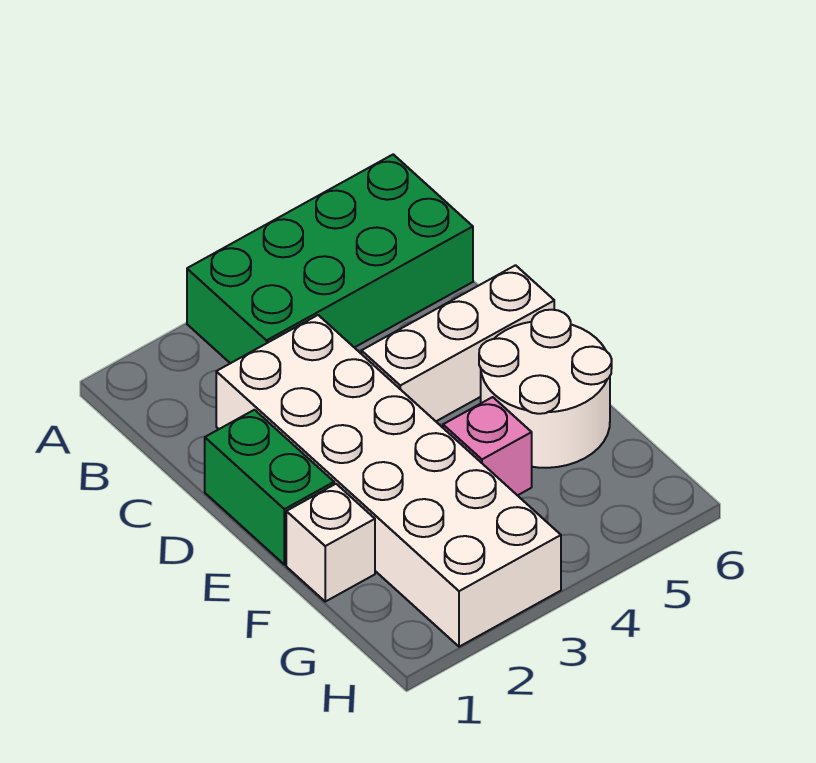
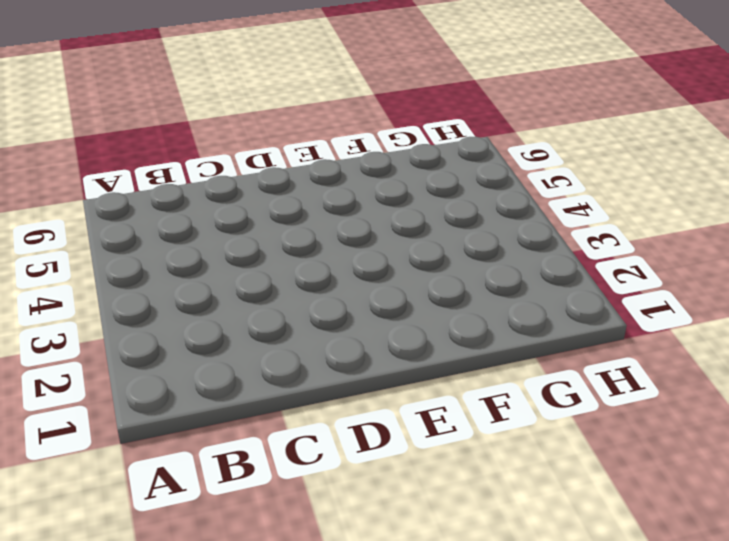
none -> green brick A3:B6 level 1
none -> white brick C2:H3 level 1

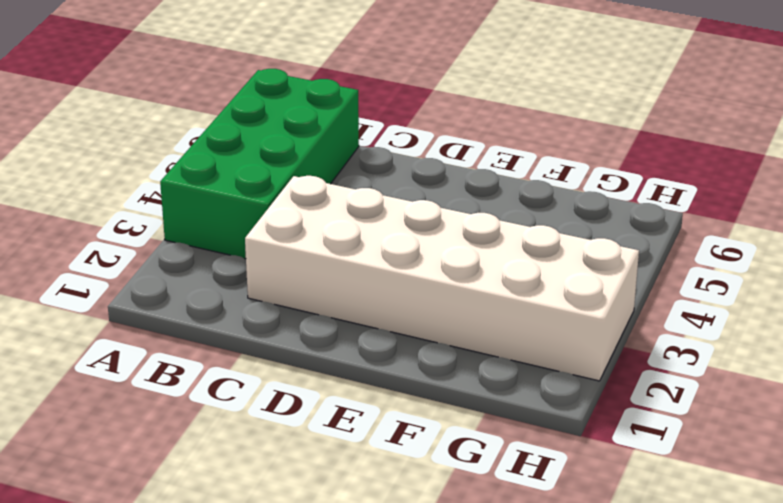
none -> green brick D1:E1 level 1
none -> white brick D4:D6 level 1

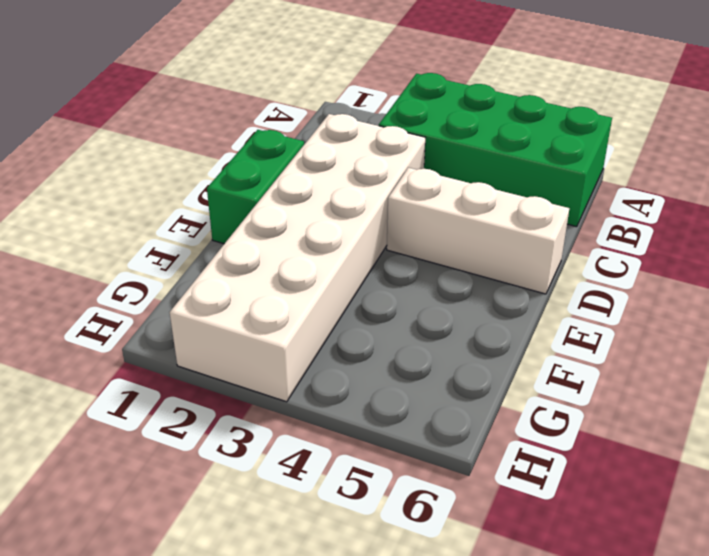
none -> white round brick E5:F6 level 1
none -> white brick F1 level 1

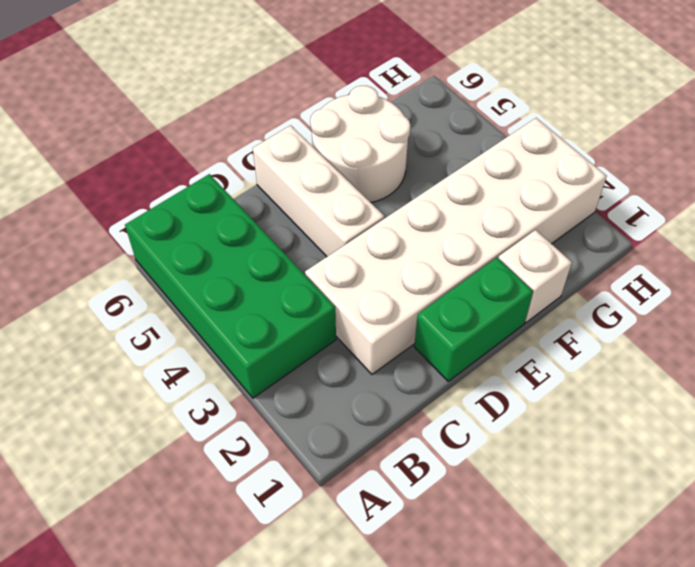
none -> pink brick F4 level 1

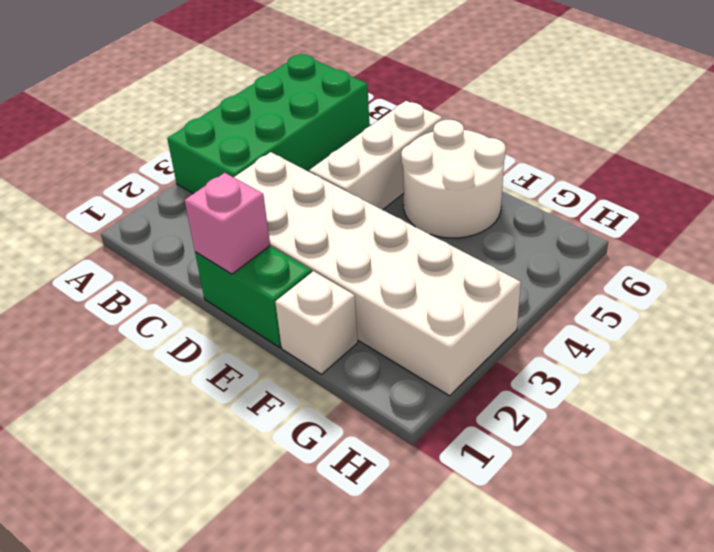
pink brick D1 level 2 -> pink brick F4 level 1

